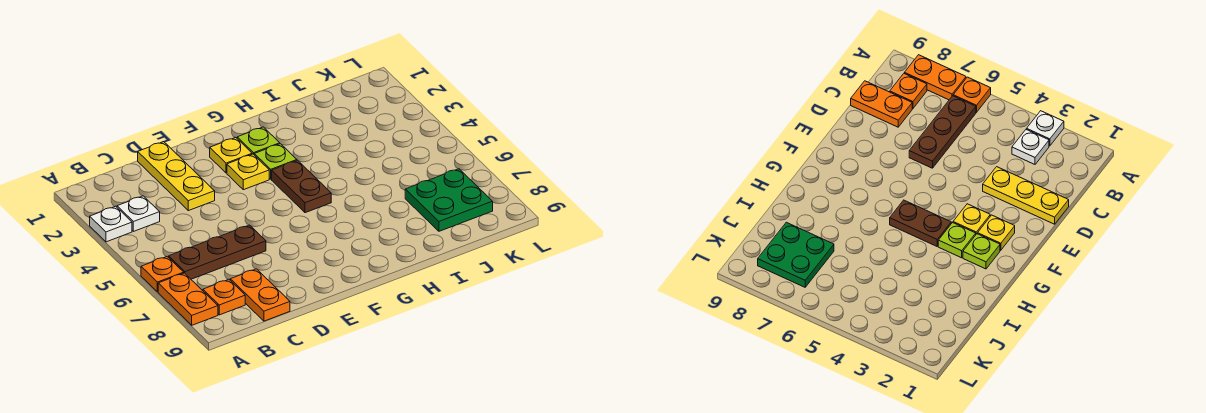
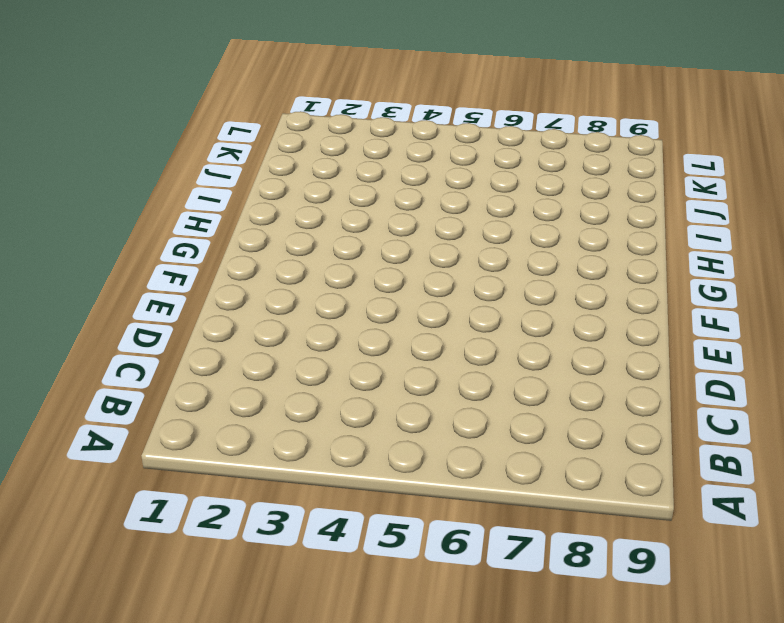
none -> white plate A3 level 1
none -> orange plate A6 level 1
none -> orange plate A7:A8 level 1

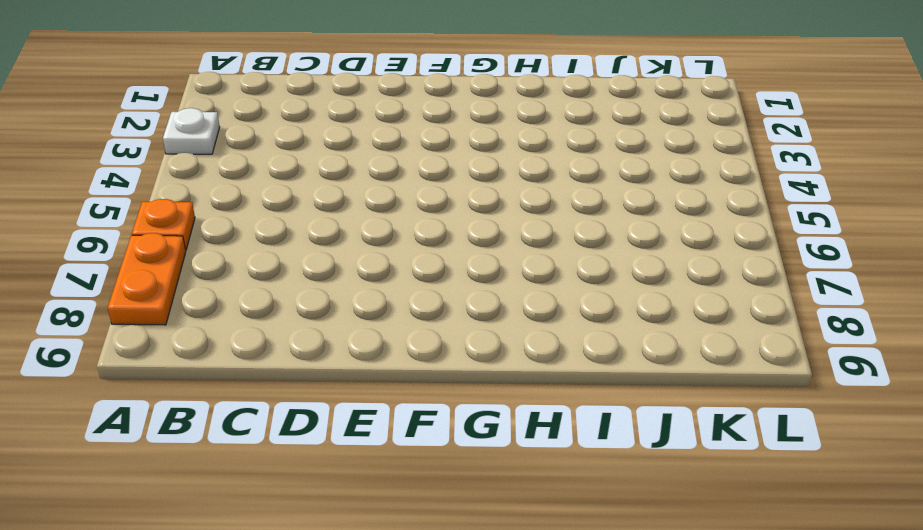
none -> white plate B3 level 1
none -> brown plate B6:D6 level 1
none -> orange plate B8 level 1

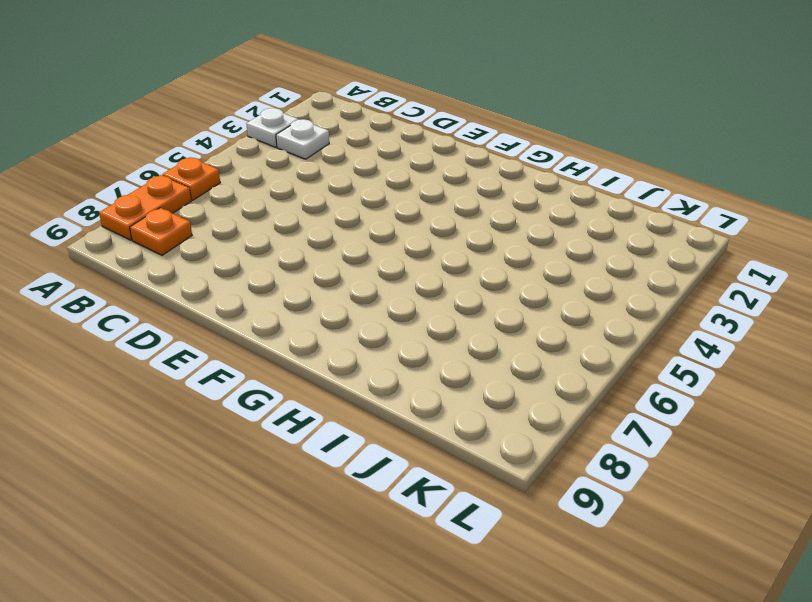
none -> brown plate B6:D6 level 1
none -> orange plate C8:C9 level 1
none -> yellow plate D1:D3 level 1

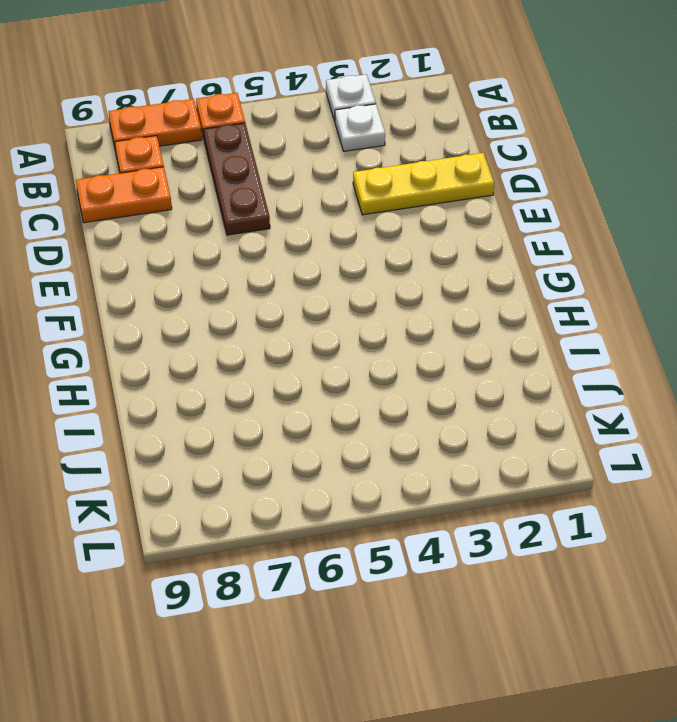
none -> yellow plate F2 level 1
none -> yellow plate F3 level 1
none -> lime plate G2 level 1

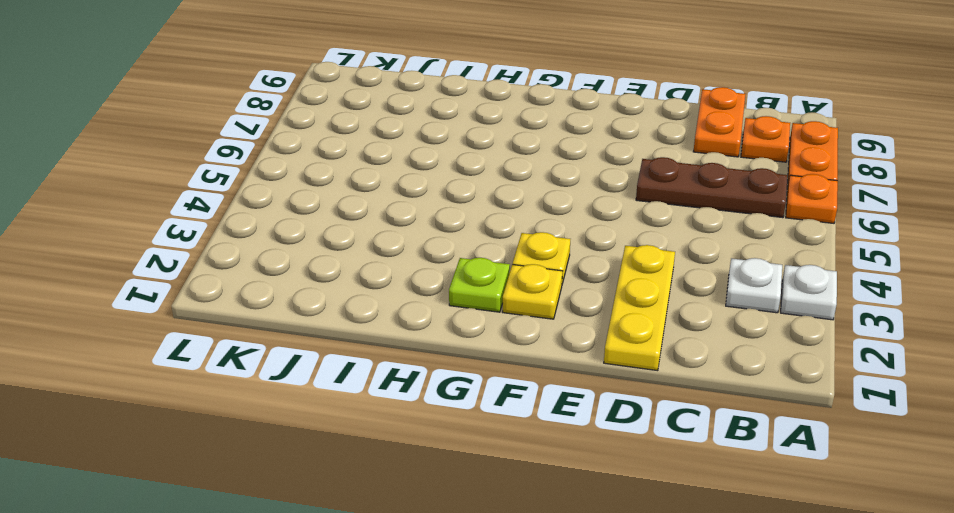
none -> lime plate G3 level 1
none -> brown plate G4:G5 level 1
none -> green plate J7:K8 level 1

